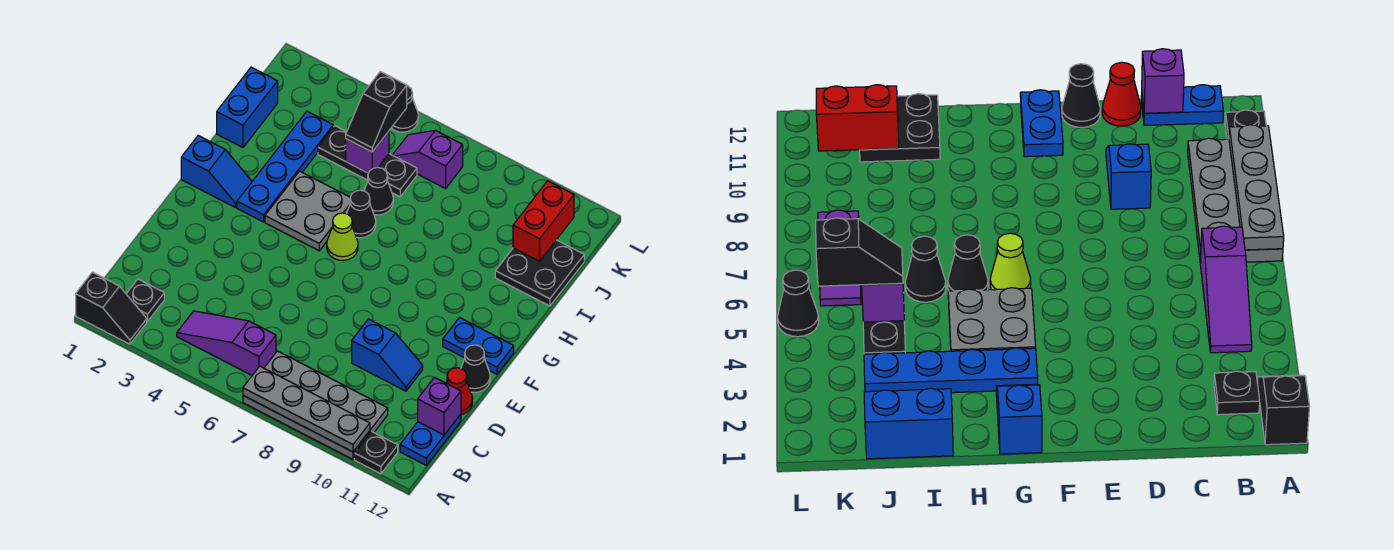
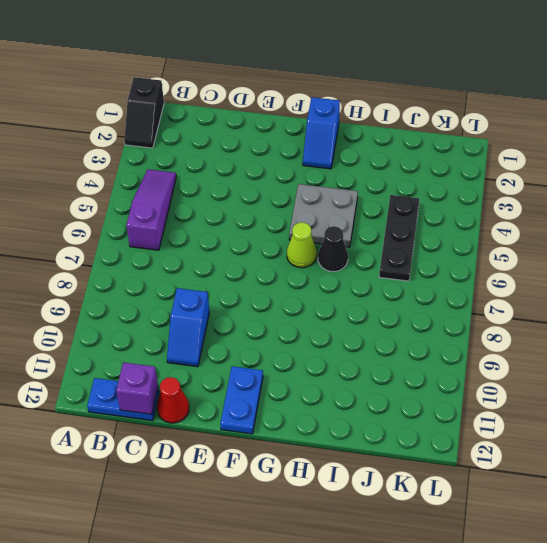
none -> grey plate A7:B10 level 1
none -> black plate A11 level 1
none -> black plate B2 level 1

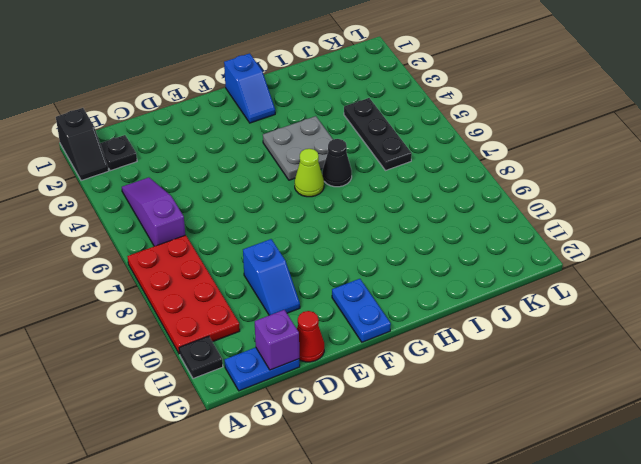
red plate A7:B10 level 1 -> grey plate A7:B10 level 1
none -> black cone E12 level 1
none -> blue plate G3:J3 level 1
none -> blue brick I1:J1 level 1

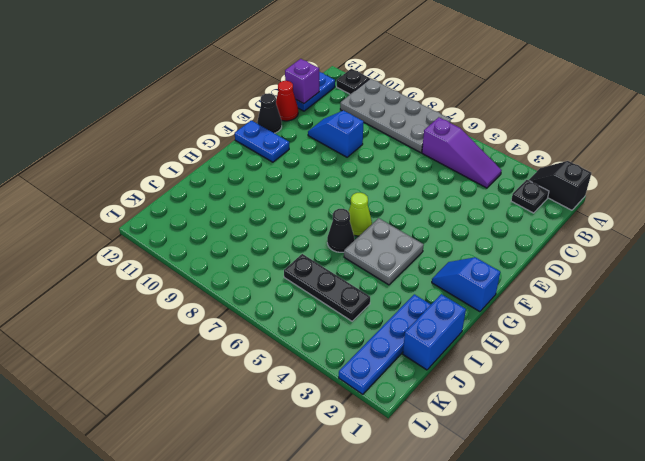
blue plate I2:L2 level 1 -> blue plate G3:J3 level 1
none -> black cone I6 level 1
none -> black plate I11:J12 level 1
none -> purple slope K6:K7 level 1 top 7

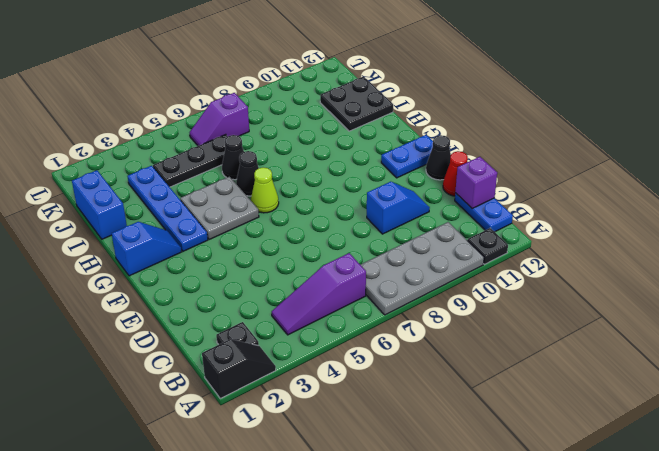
none -> black cone L5 level 1
none -> grey plate A7:A10 level 2
none -> purple brick J5 level 2

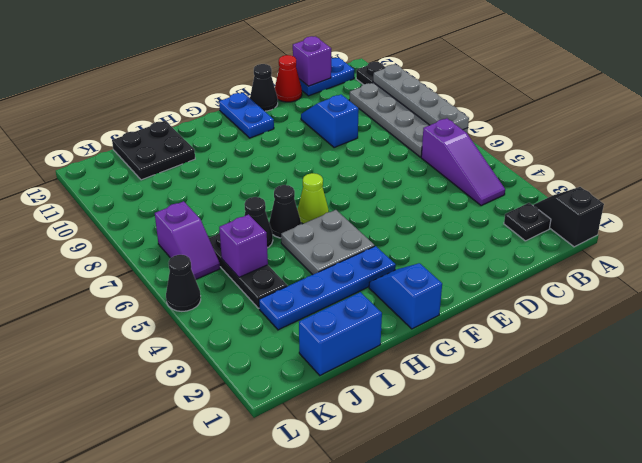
none -> red brick J11:K11 level 2
none -> black slope J5:K5 level 3 top K

